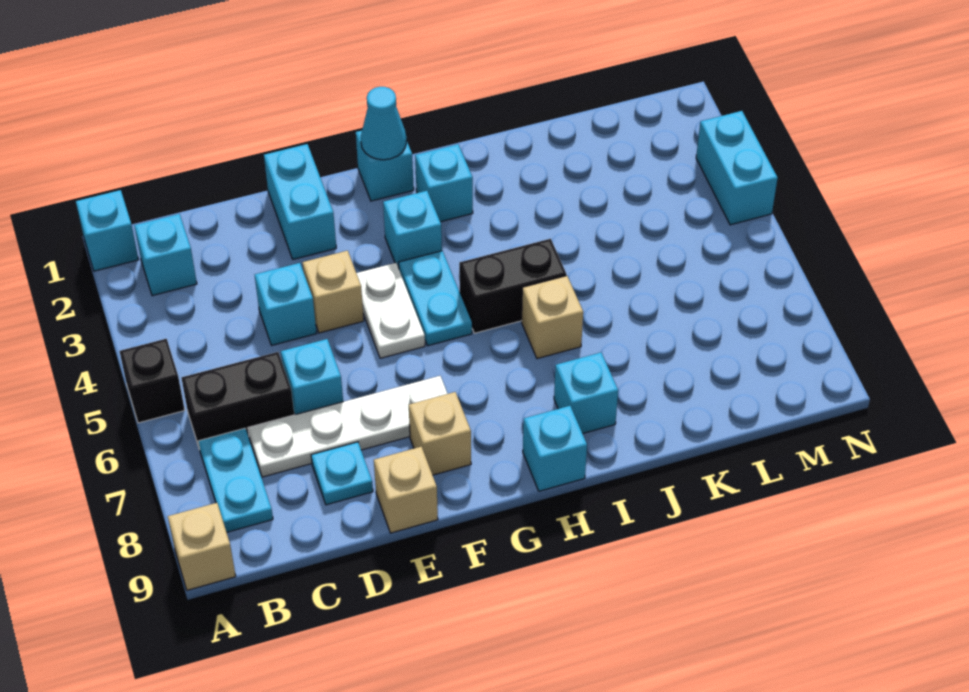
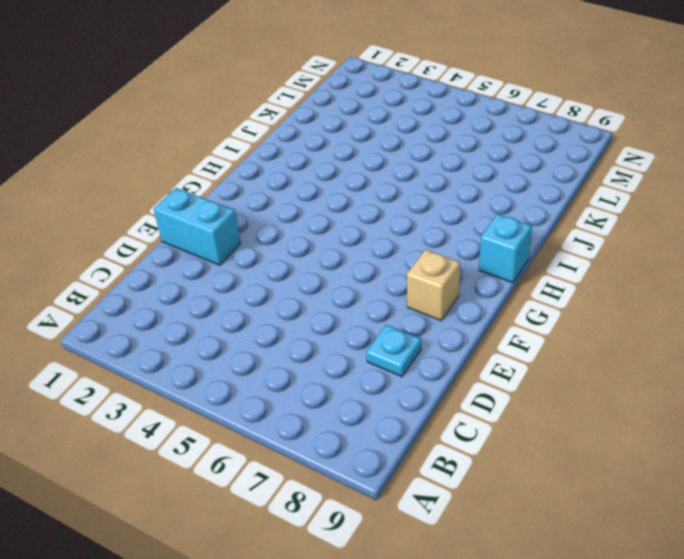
none -> cyan brick A1 level 1
none -> black brick A5 level 1
none -> tan brick A9 level 1

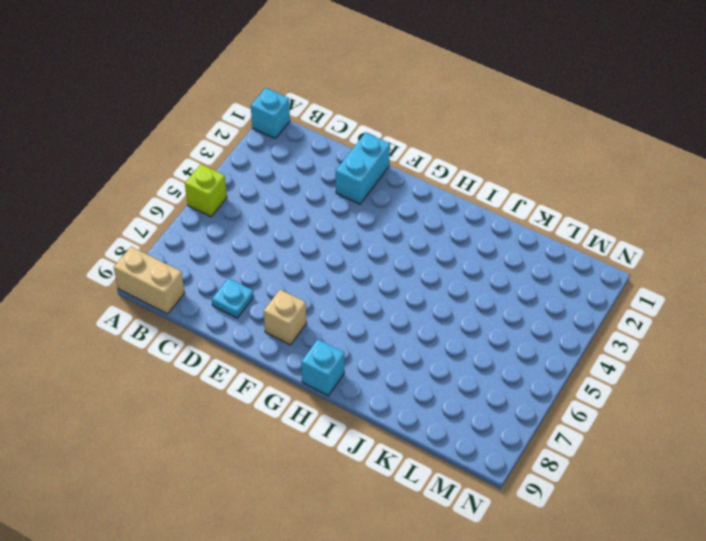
lime brick A5 level 1 -> black brick A5 level 1
tan brick A9:B9 level 1 -> tan brick A9 level 1
none -> cyan brick B2 level 1
none -> black brick B6:C6 level 1
none -> cyan plate B7:B8 level 1

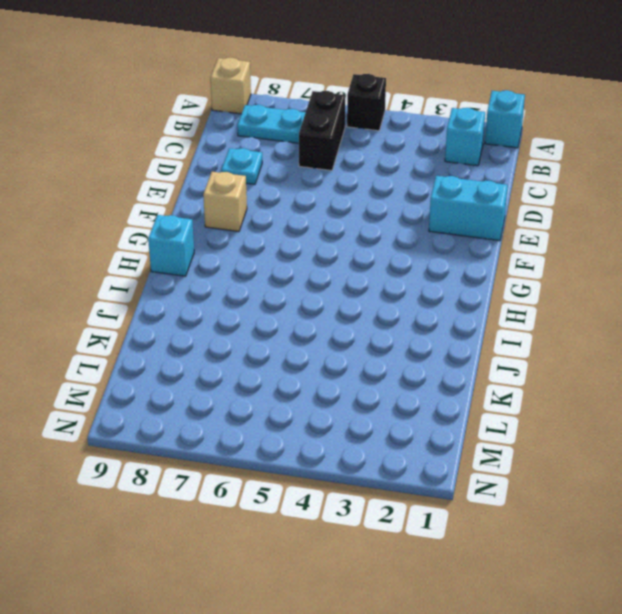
none -> white plate C7:F7 level 1
none -> cyan brick D4 level 1
none -> cyan brick D6 level 1

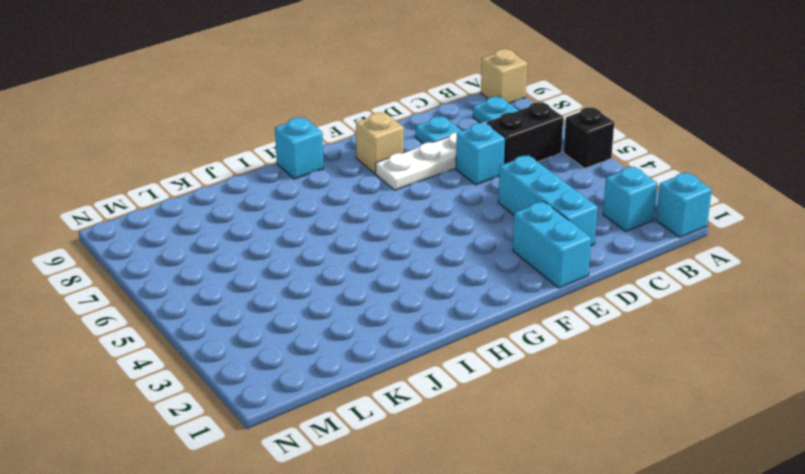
cyan brick D2:D4 level 1 -> cyan brick D4 level 1
none -> tan brick E4 level 1
none -> tan brick E9 level 1
none -> white plate F4:F5 level 1

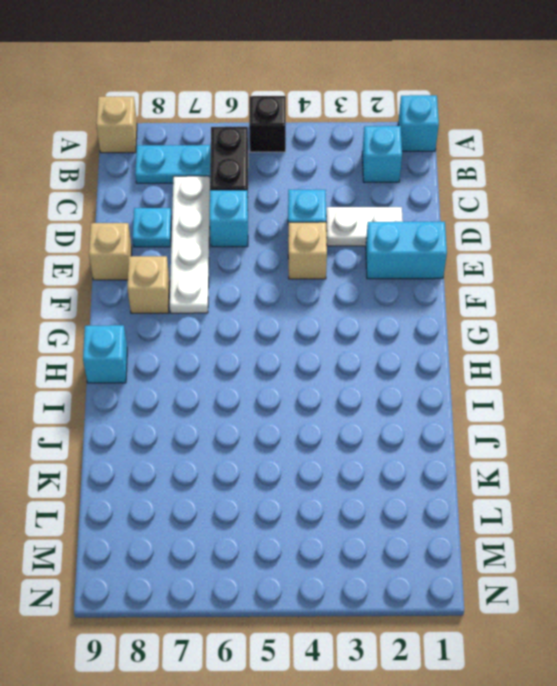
white plate D2:D3 level 1 -> white plate F4:F5 level 1
none -> cyan brick G1 level 1
none -> cyan brick G3 level 1
none -> cyan plate G4:G5 level 1

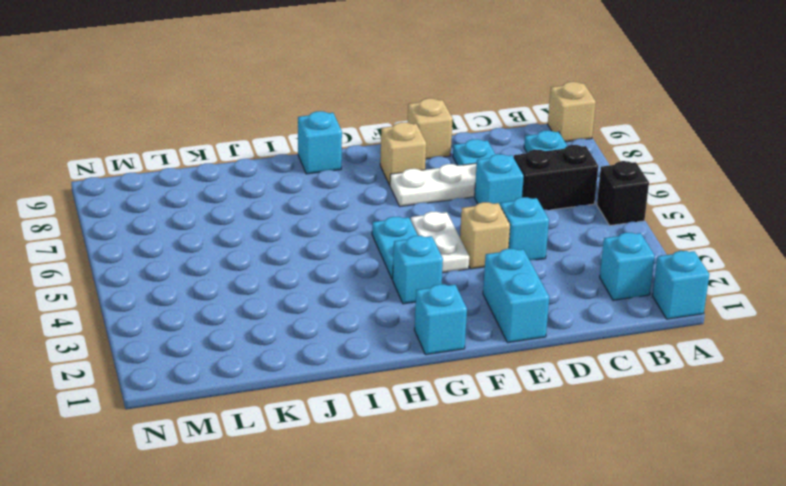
none -> cyan brick H2 level 1
none -> black brick H5:I5 level 1
none -> tan brick I6 level 1

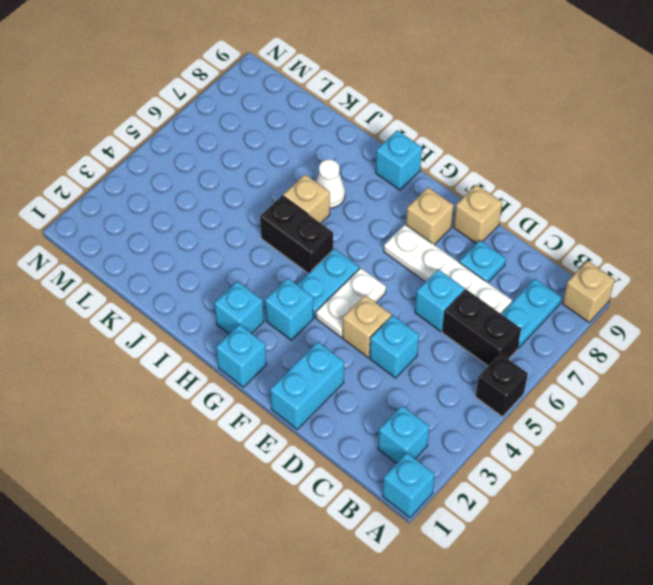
white cone I7 level 1 -> none
none -> cyan brick I8 level 1
none -> cyan brick N3:N4 level 1
none -> cyan cone G1 level 2

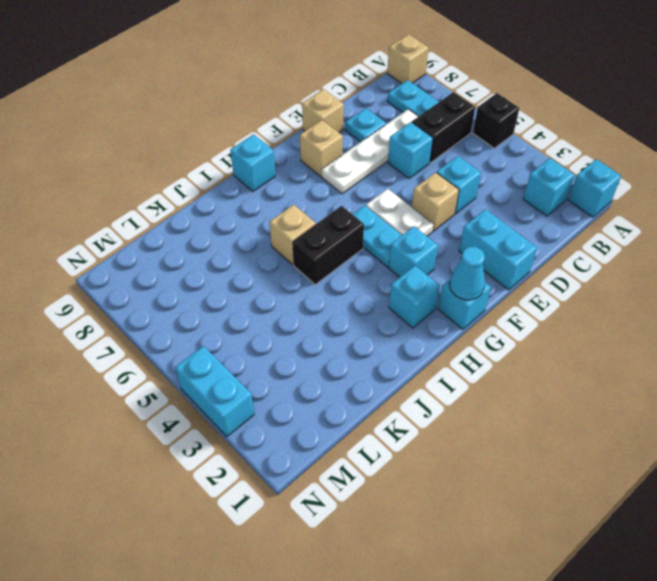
none -> cyan brick I8 level 1

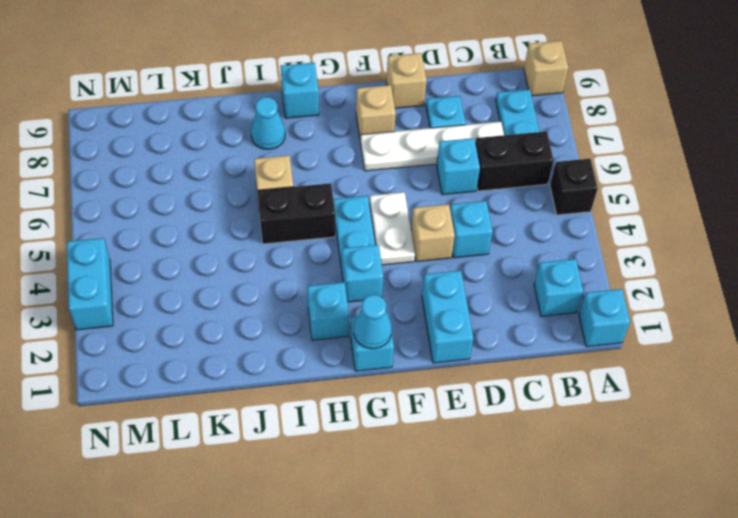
cyan cone I8 level 1 -> cyan brick I8 level 1

